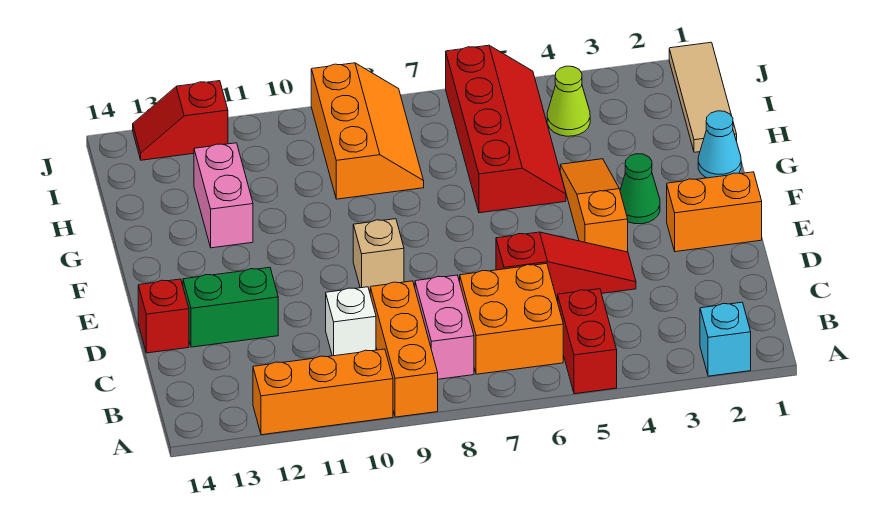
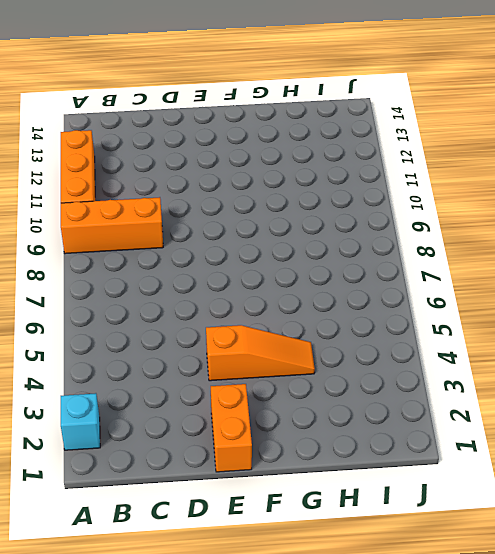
none -> red brick A5:B5 level 1
none -> orange brick B6:C7 level 1
none -> pink brick B8:C8 level 1

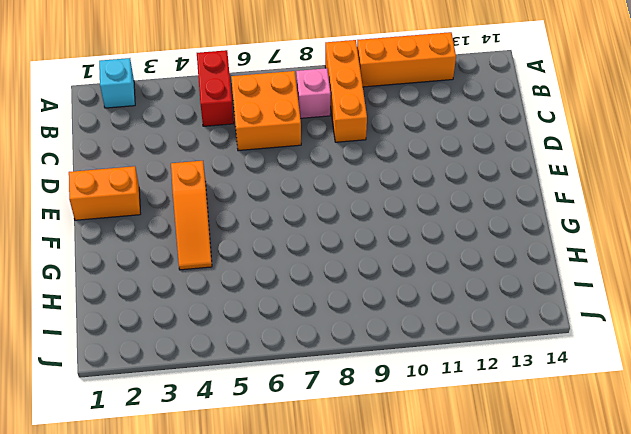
pink brick B8 level 1 -> pink brick B8:C8 level 1
none -> white brick C10 level 1
none -> red slope D4:D6 level 1 top 6
none -> green brick D12:D13 level 1

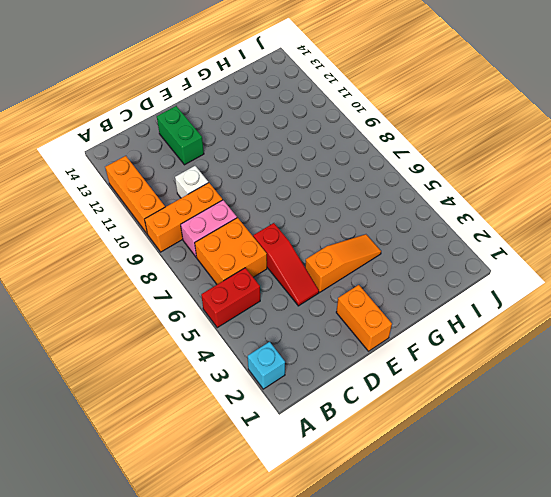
none -> red brick D14 level 1
none -> tan brick E9 level 1
none -> green cone F3 level 1

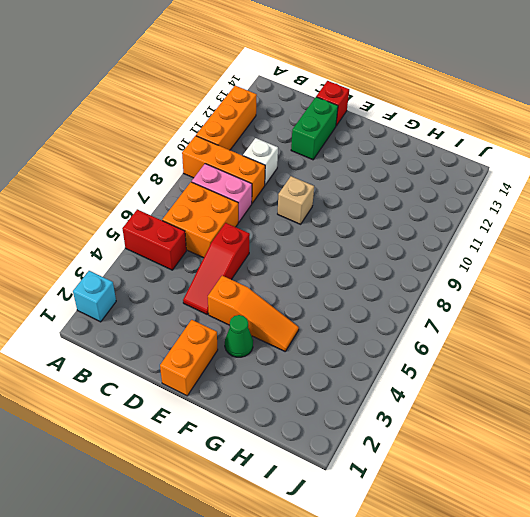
none -> cyan cone G1 level 1
none -> red slope G5:J6 level 1 top 6
none -> pink brick G12:H12 level 1

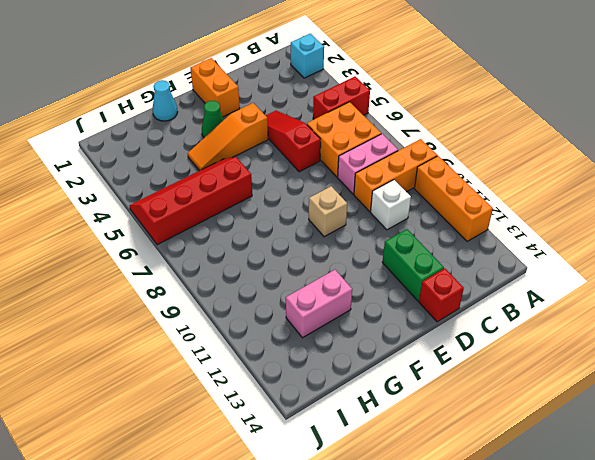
none -> tan tile H1:J1 level 1
none -> orange slope H8:J9 level 1 top 9
none -> lime cone I4 level 1

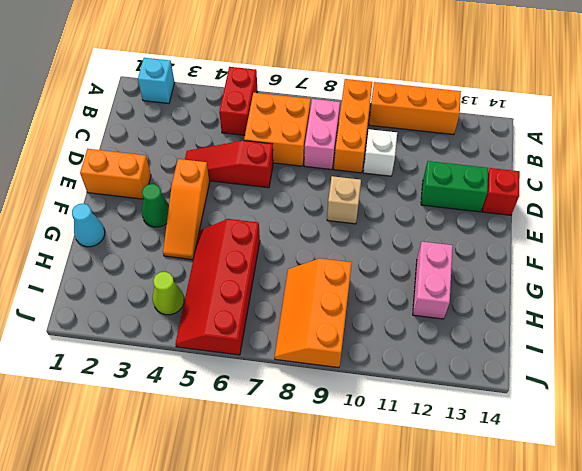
none -> tan tile H1:J1 level 1
none -> red slope J12:J13 level 1 top 12

